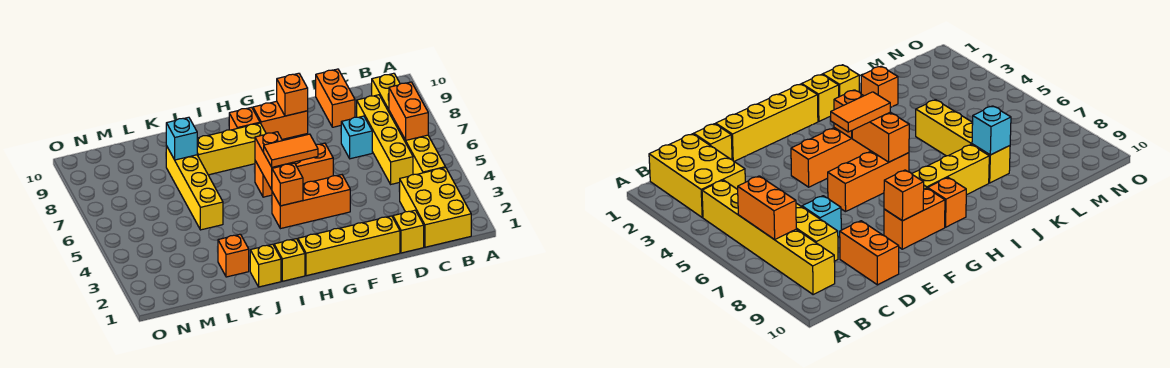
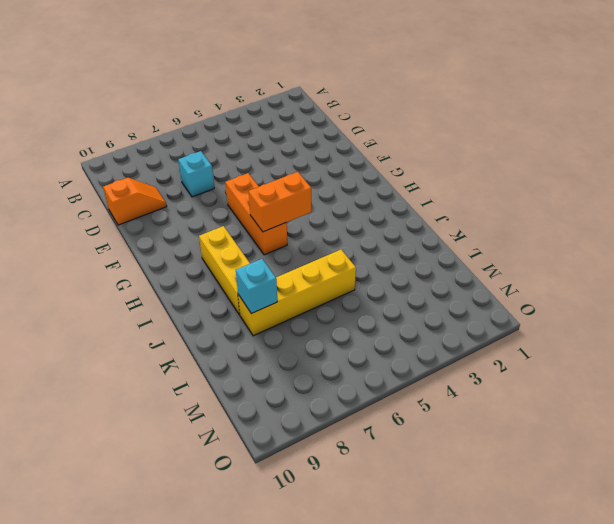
orange slope D9:D10 level 1 top 10 -> orange brick D9:D10 level 1
none -> yellow brick B1:C3 level 1
none -> yellow brick B4:B9 level 1
none -> yellow brick C5:C8 level 1

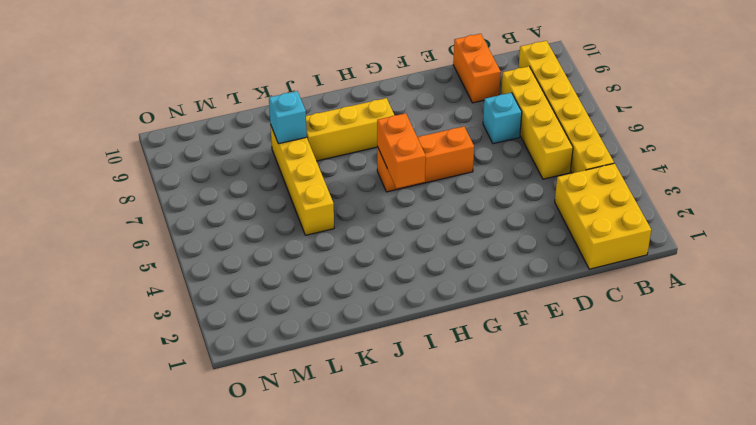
none -> yellow brick D1 level 1
none -> yellow brick E1:H1 level 1
none -> orange brick F4:H4 level 1

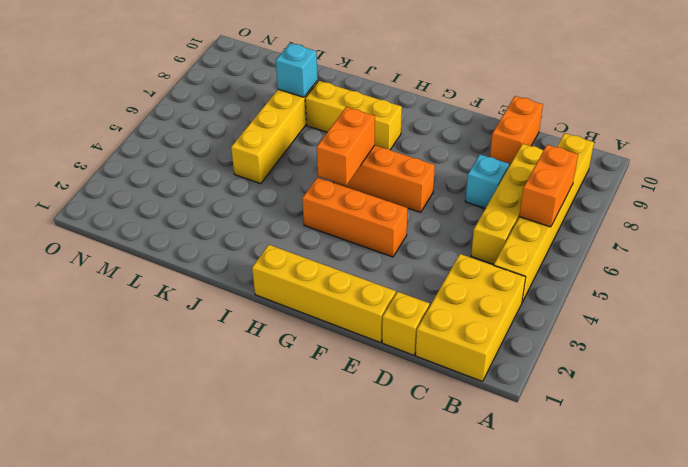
none -> orange brick F9:G9 level 1
none -> orange brick H9 level 1
none -> yellow brick I1 level 1

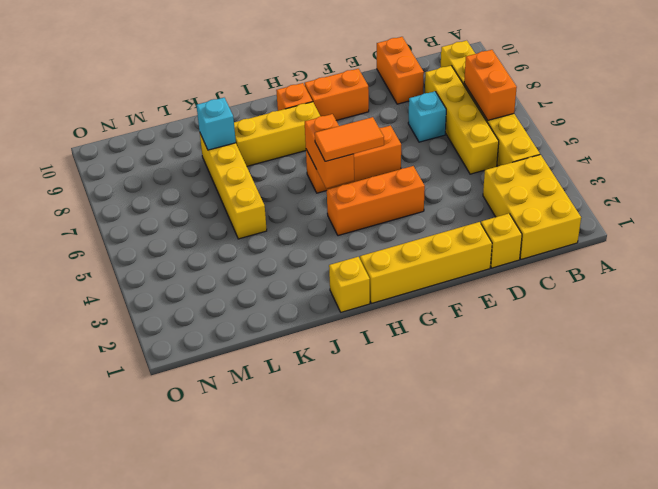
none -> yellow brick J1 level 1
none -> orange brick K2 level 1
none -> orange brick F9 level 2

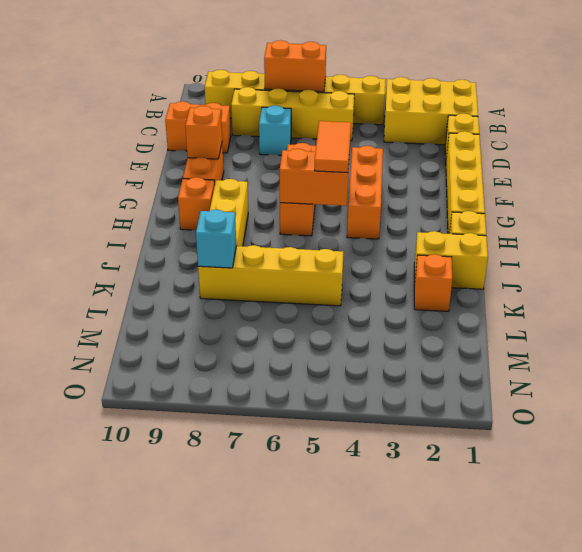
yellow brick J1:J2 level 1 -> yellow brick J1 level 1
none -> orange brick H4 level 2

